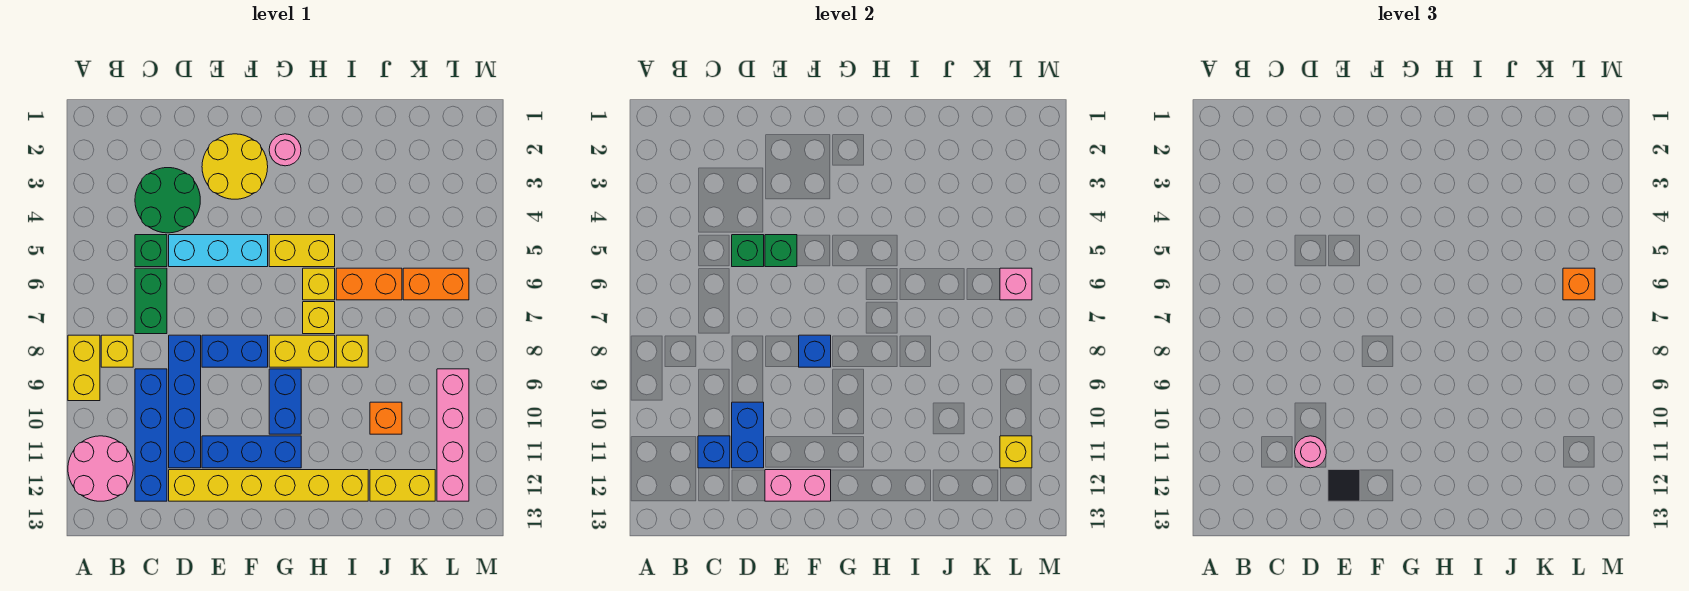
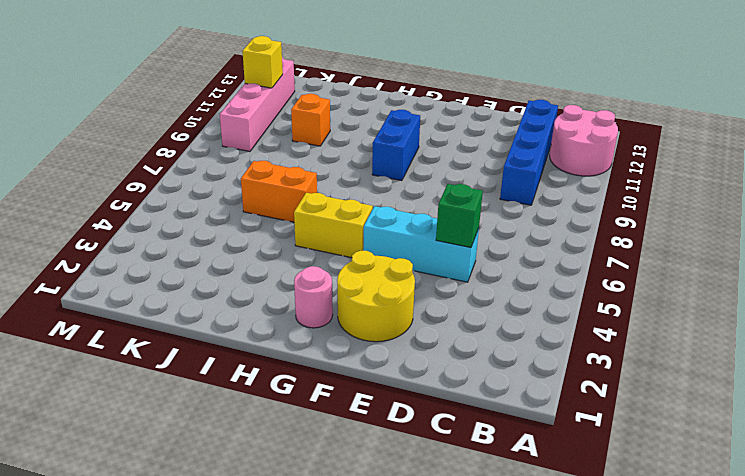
none -> yellow brick A8:A9 level 1
none -> yellow brick B8 level 1
none -> green round brick C3:D4 level 1
none -> green brick C5 level 1

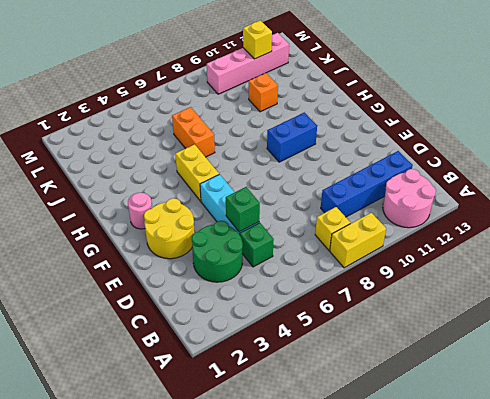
none -> green brick C6:C7 level 1
none -> blue brick D8:D11 level 1
none -> yellow brick D12:I12 level 1
none -> blue brick E8:F8 level 1

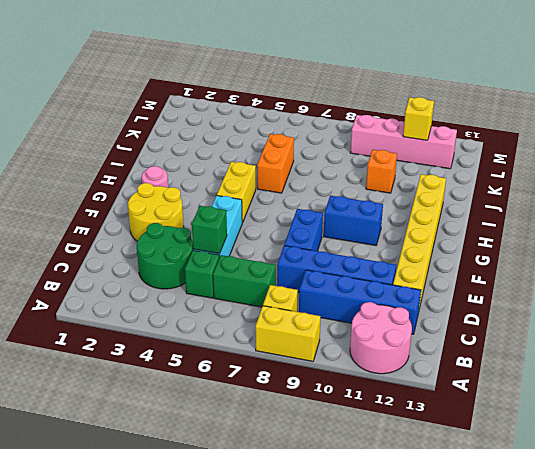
none -> blue brick E11:G11 level 1
none -> yellow brick G8:H8 level 1
none -> yellow brick H6 level 1
none -> yellow brick H7 level 1

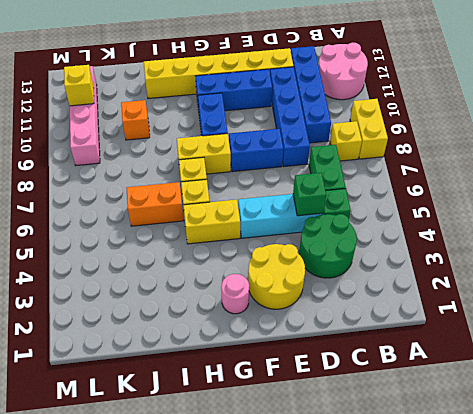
none -> yellow brick I8 level 1
none -> yellow brick J12:K12 level 1
none -> orange brick K6:L6 level 1
none -> blue brick C11 level 2

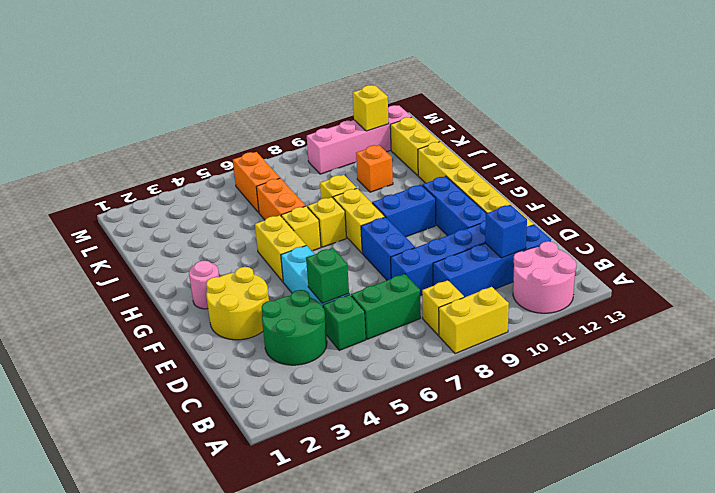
none -> blue brick D10:D11 level 2
none -> green brick E5 level 2
none -> pink brick E12:F12 level 2
none -> blue brick F8 level 2

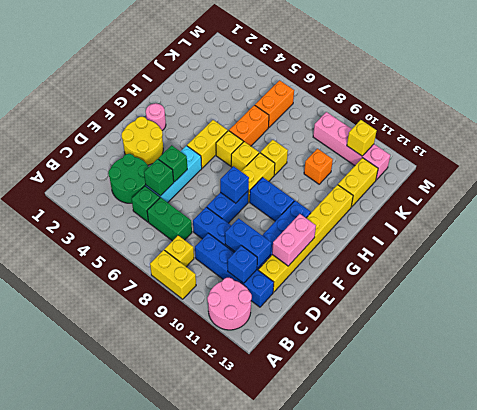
none -> pink brick L6 level 2
none -> pink round brick D11 level 3
none -> black tile E12 level 3
none -> orange brick L6 level 3

